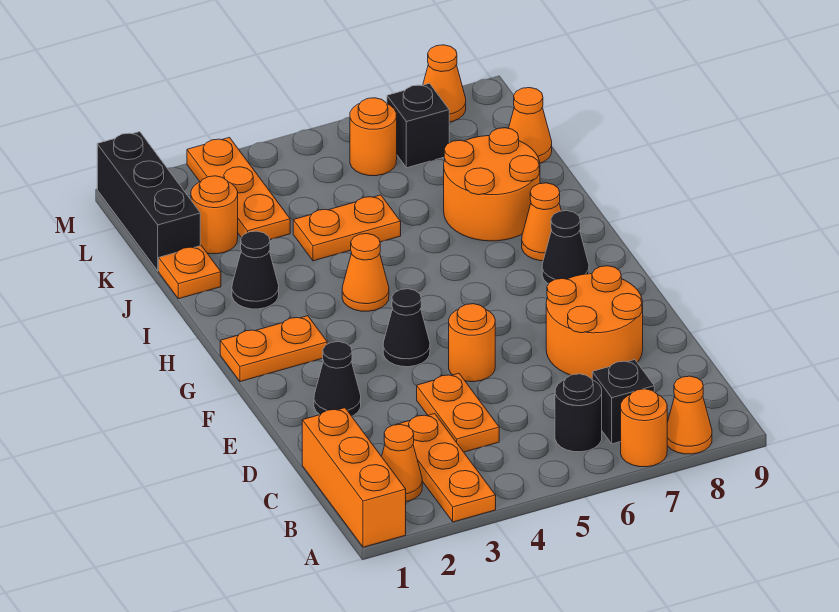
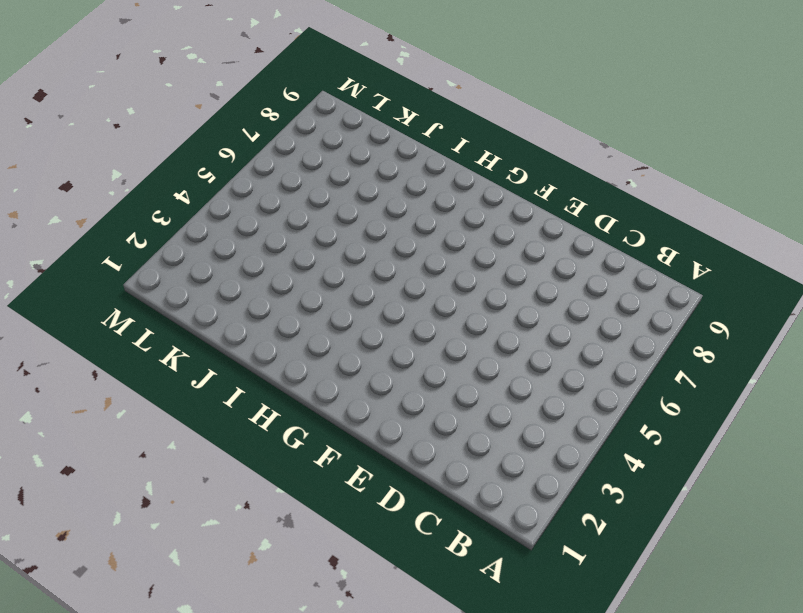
none -> orange brick A1:C1 level 1
none -> orange plate A3:C3 level 1
none -> orange round brick A7 level 1

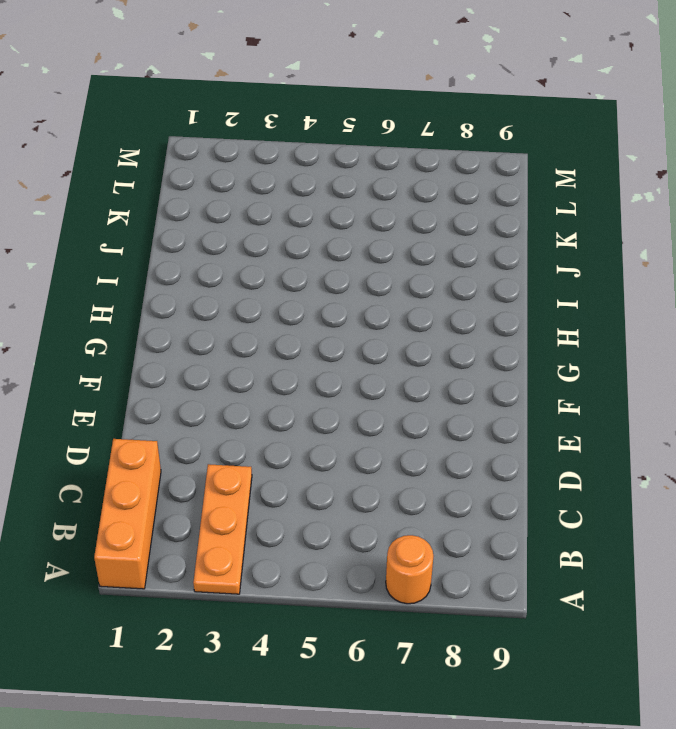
none -> orange cone A8 level 1
none -> orange cone B2 level 1
none -> black round brick B6 level 1

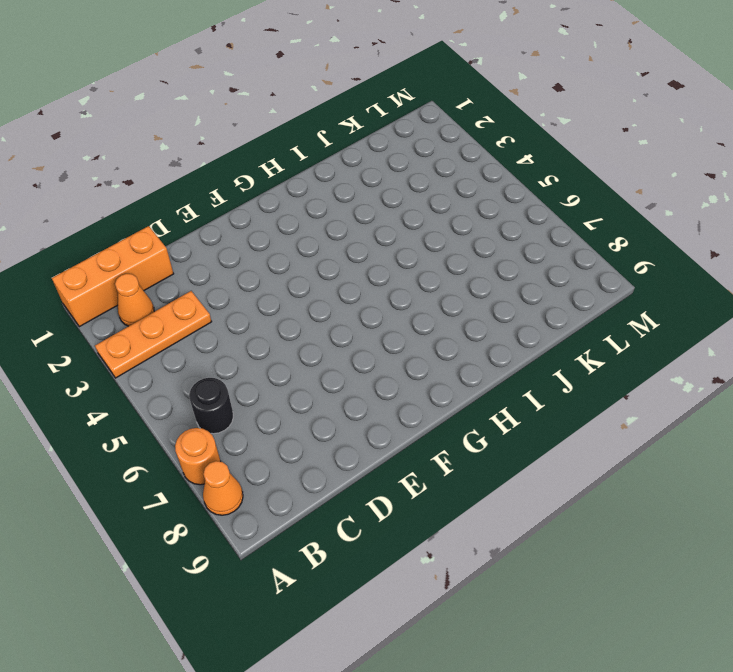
none -> black brick B7 level 1
none -> orange plate C4:D4 level 1
none -> orange round brick D7:E8 level 1

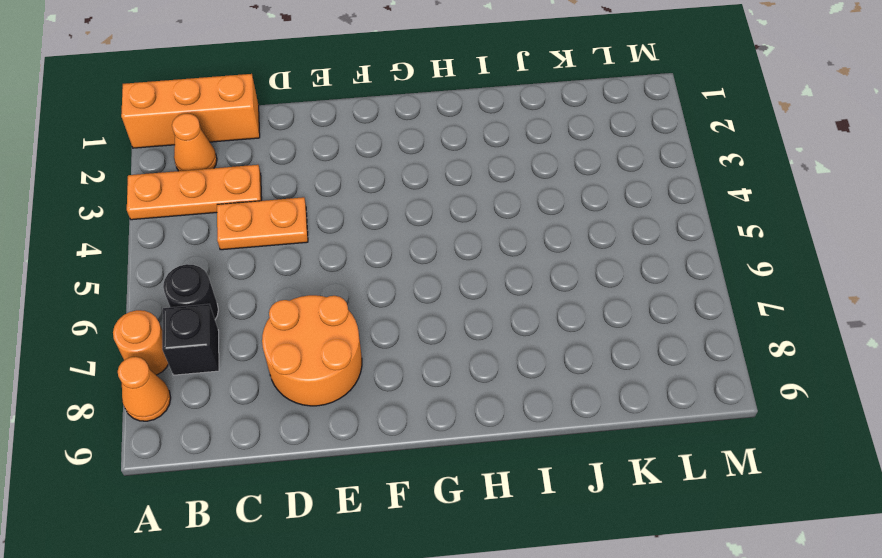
none -> black cone E2 level 1
none -> orange round brick E5 level 1
none -> black cone F4 level 1

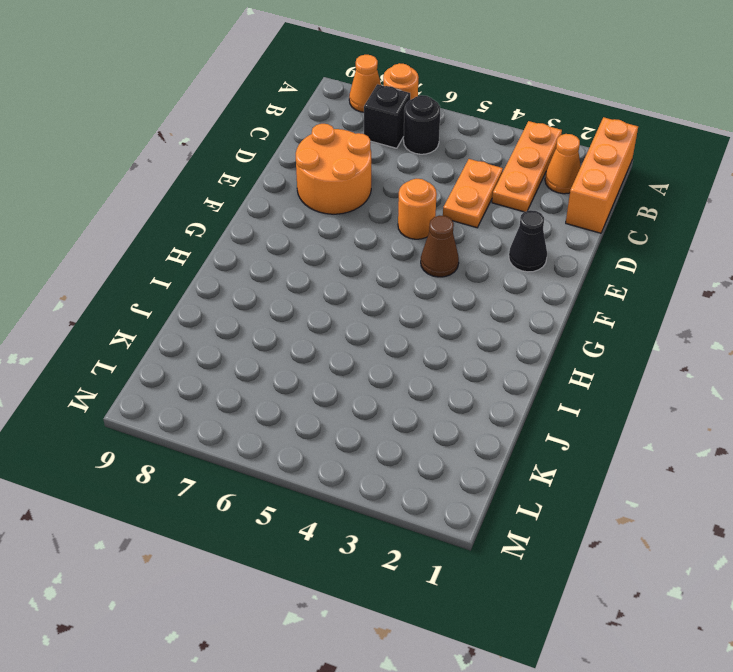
brown cone F4 level 1 -> black cone F4 level 1
none -> orange plate G1:G2 level 1
none -> black cone G8 level 1
none -> orange cone H4 level 1

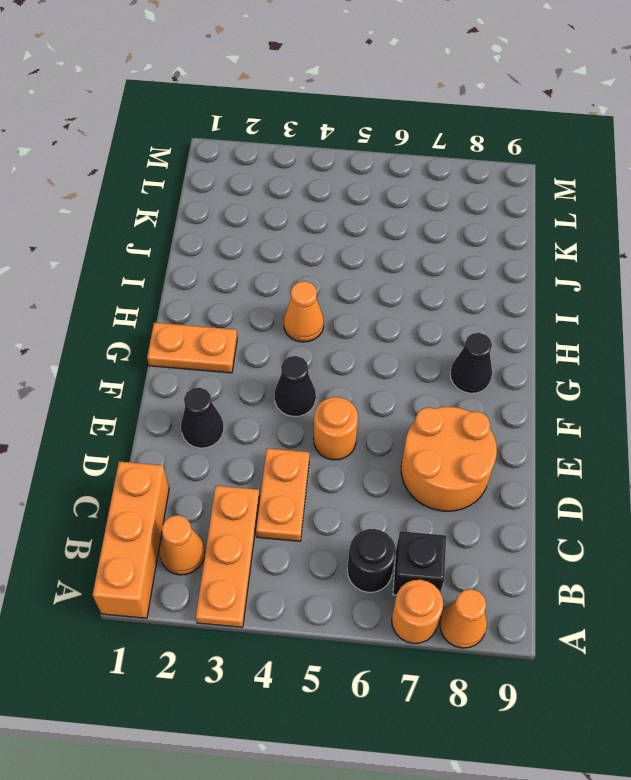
none -> orange cone H8 level 1
none -> black cone I2 level 1
none -> orange round brick I7:J8 level 1

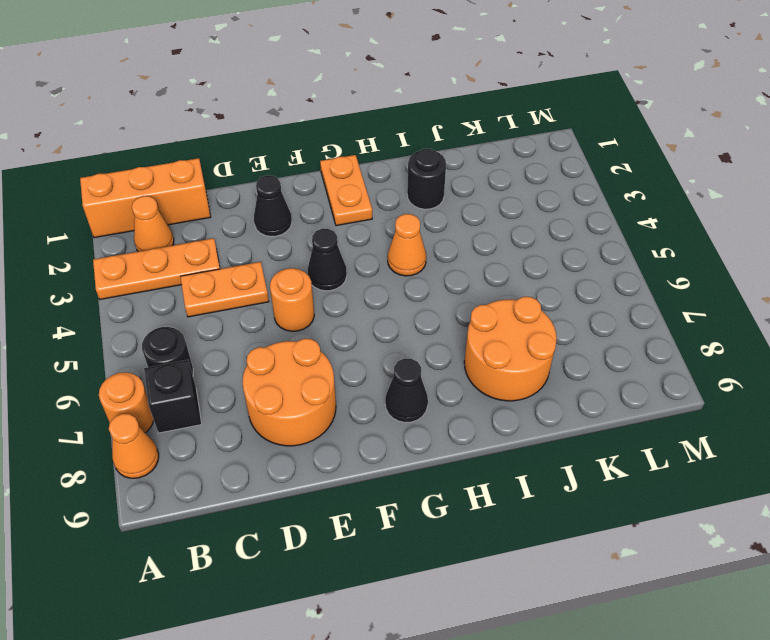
black round brick I2 level 1 -> black cone I2 level 1
none -> orange cone H8 level 1
none -> orange plate J1 level 1
none -> orange plate J4:J5 level 1

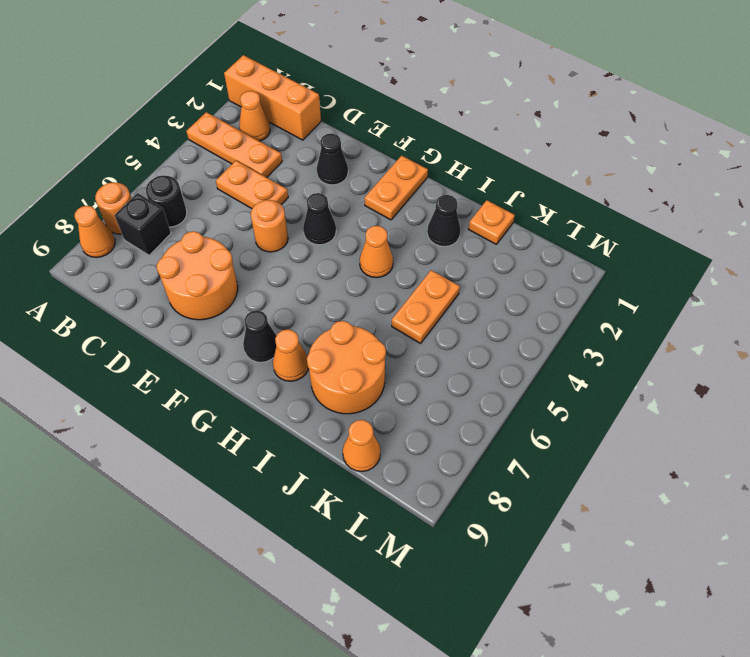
none -> black brick K1:M1 level 1
none -> orange round brick K2 level 1
none -> orange plate K3:M3 level 1

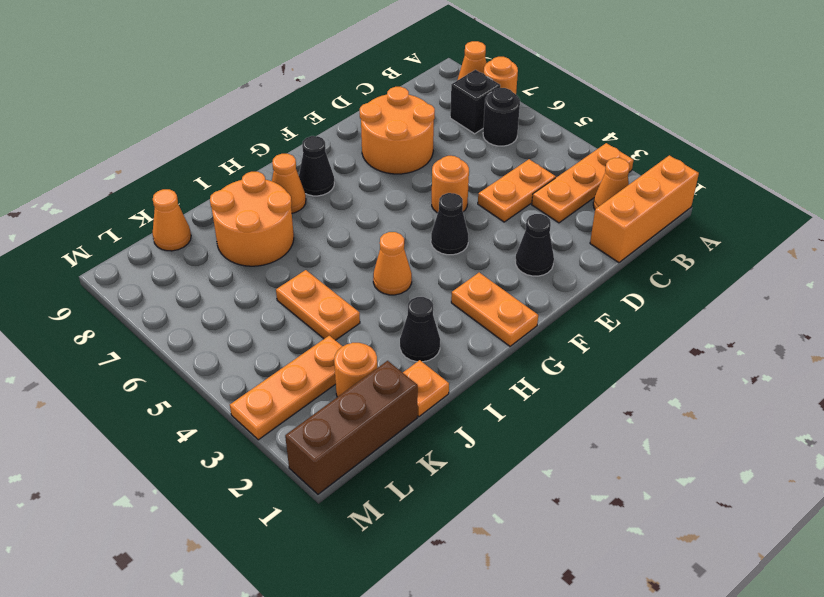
brown brick K1:M1 level 1 -> black brick K1:M1 level 1
none -> orange round brick L6 level 1
none -> black brick L7 level 1
none -> orange cone M8 level 1

